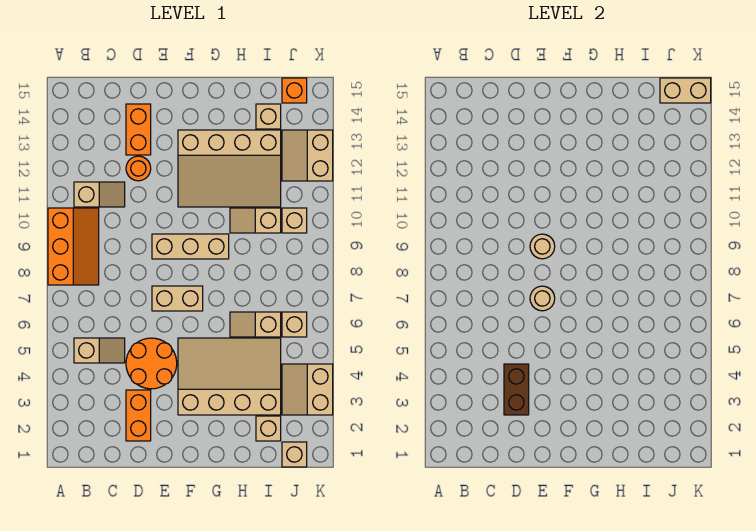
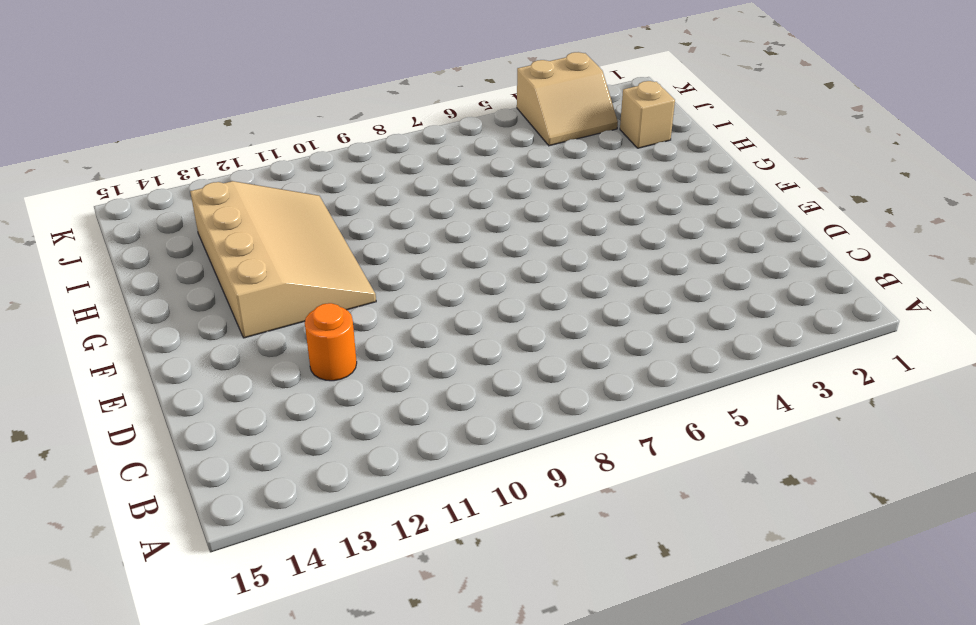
none -> orange slope A8:B10 level 1 top A
none -> tan slope B5:C5 level 1 top B
none -> tan slope B11:C11 level 1 top B

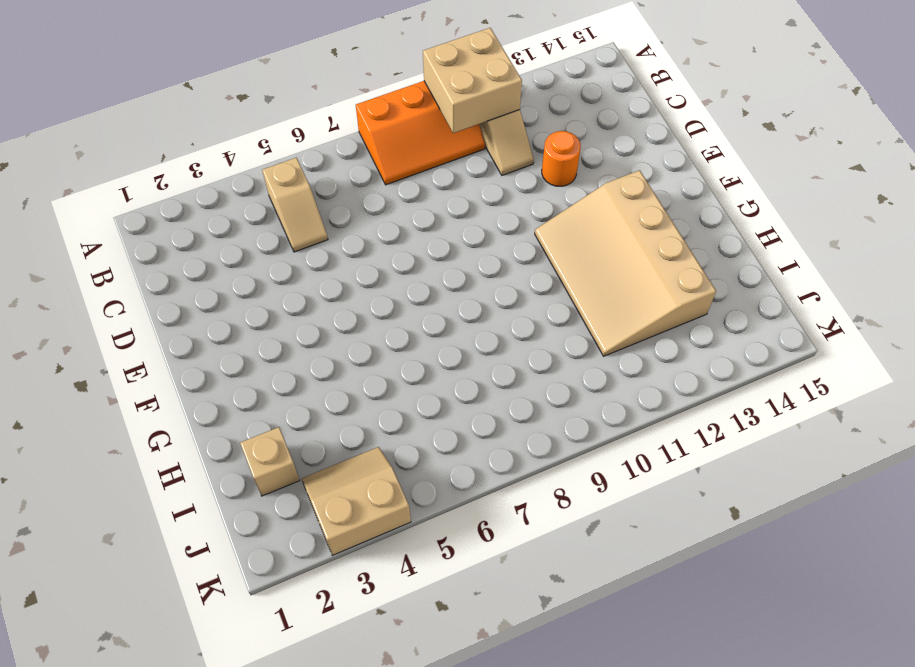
tan brick A10:B11 level 2 -> none
none -> orange brick D2:D3 level 1
none -> orange round brick D4:E5 level 1
none -> orange brick D13:D14 level 1

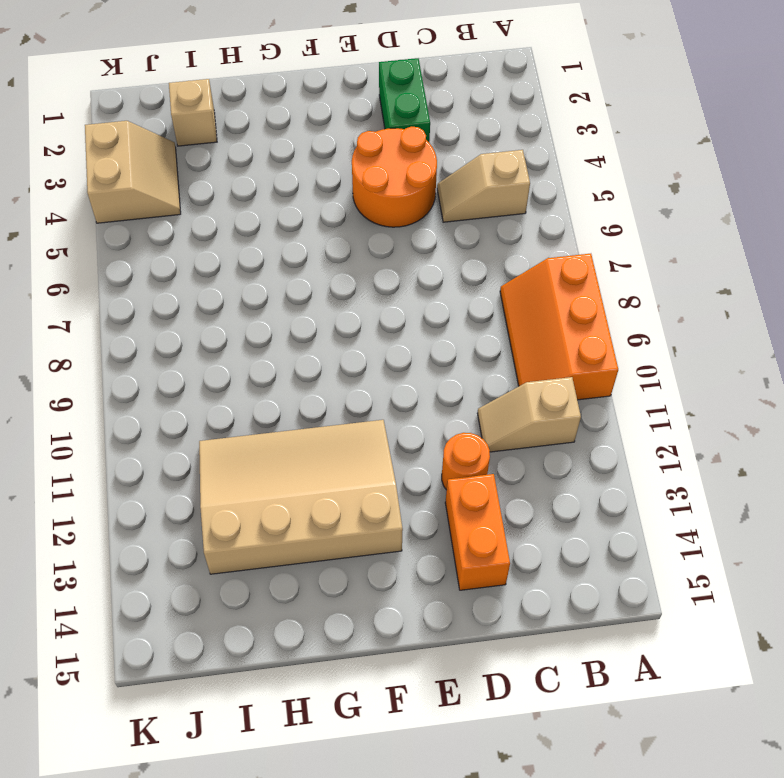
green brick D2:D3 level 1 -> orange brick D2:D3 level 1
none -> tan brick E7:F7 level 1
none -> tan brick E9:G9 level 1
none -> tan slope F3:I5 level 1 top 3

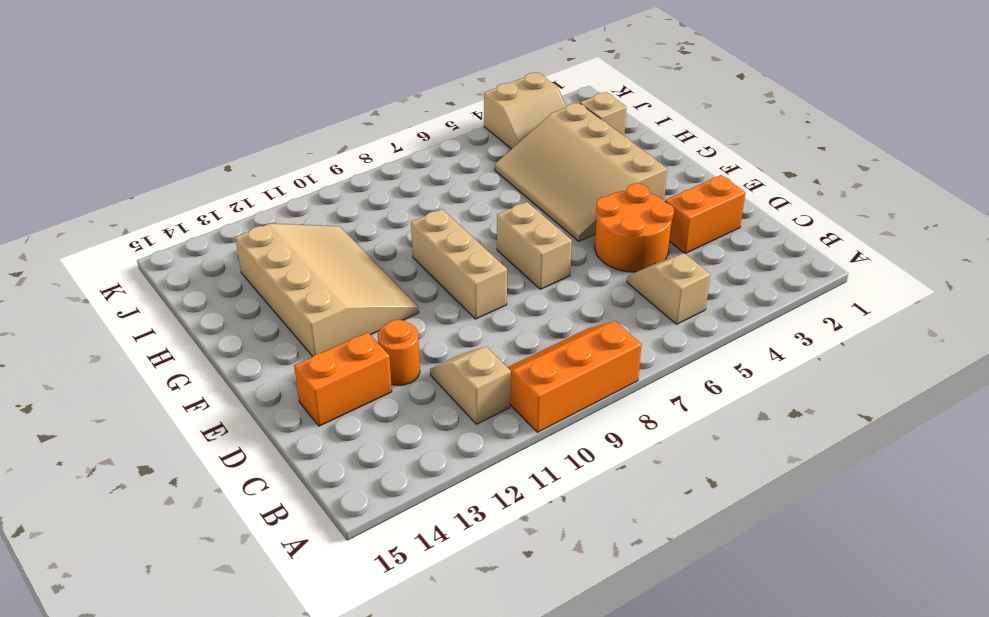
none -> tan slope H6:I6 level 1 top I
none -> tan slope H10:I10 level 1 top I
none -> tan brick I14 level 1

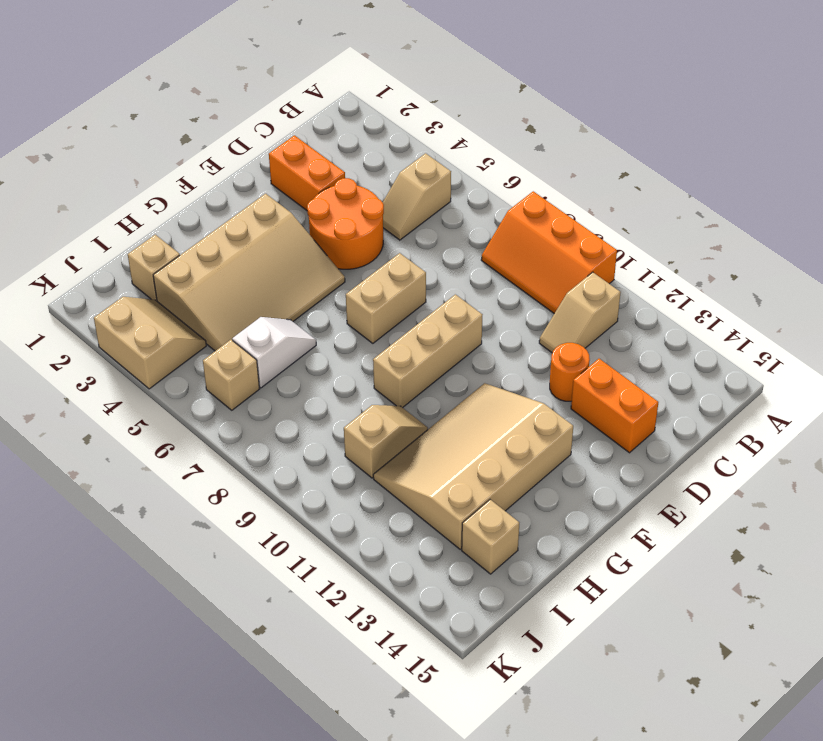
white slope H6:I6 level 1 top I -> tan slope H6:I6 level 1 top I
none -> tan brick J1 level 1
none -> tan brick J10 level 1
none -> tan slope J12:K13 level 1 top K

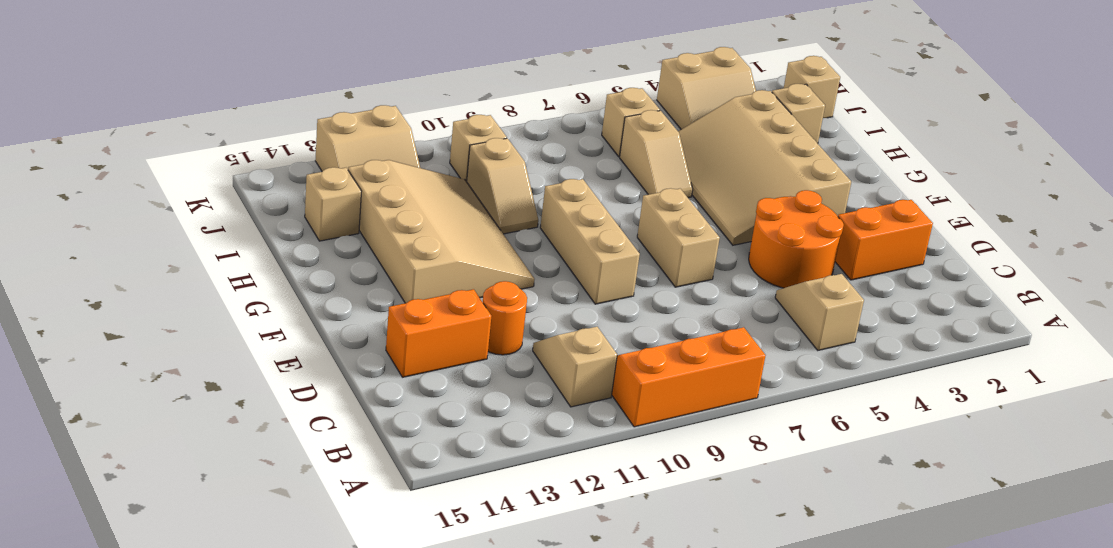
none -> orange brick J15 level 1
none -> brown brick D3:D4 level 2
none -> tan round brick E7 level 2

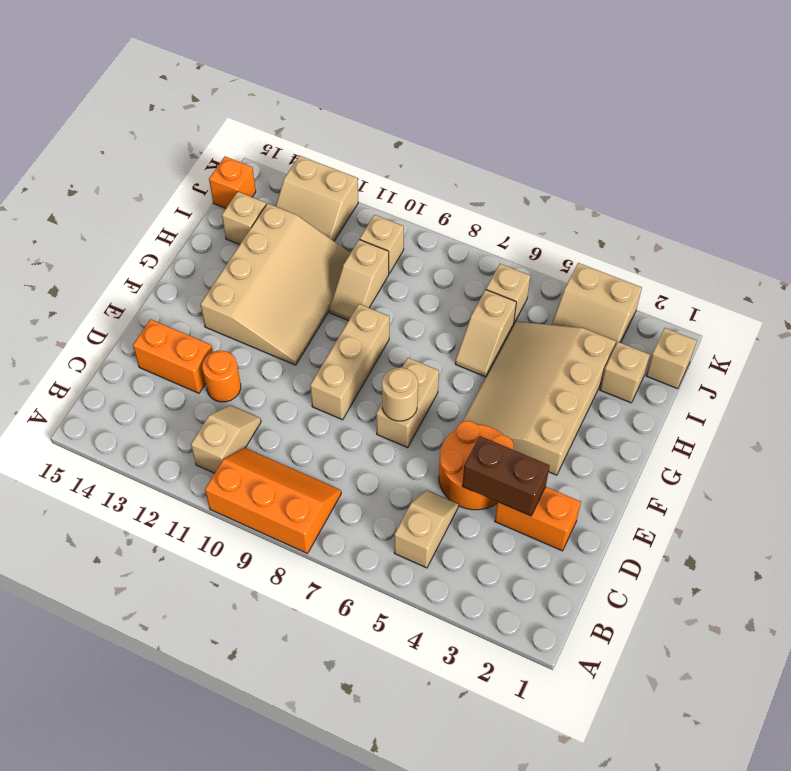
none -> tan round brick E9 level 2
none -> tan brick J15:K15 level 2

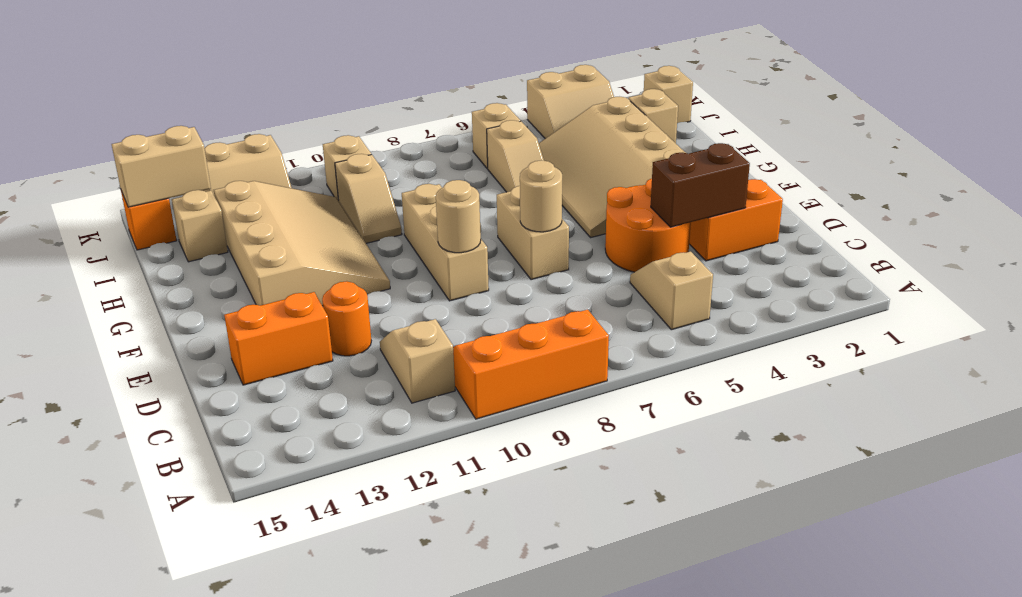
tan brick J14:J15 level 2 -> tan brick J15:K15 level 2

